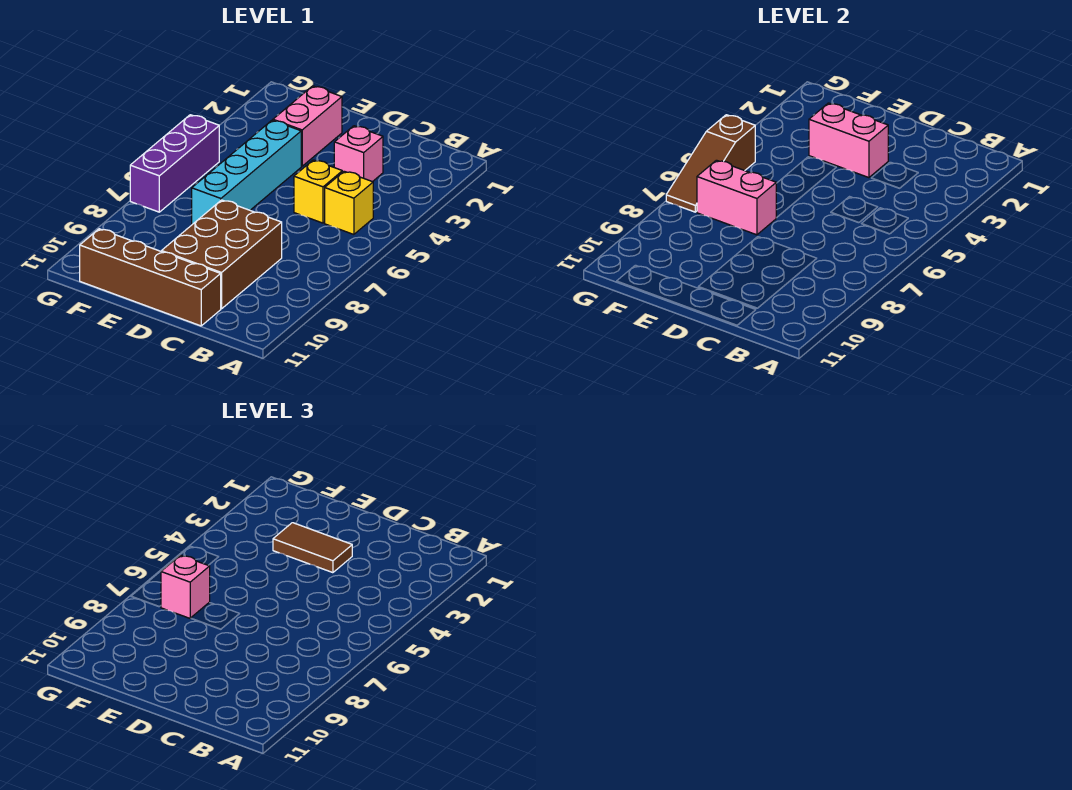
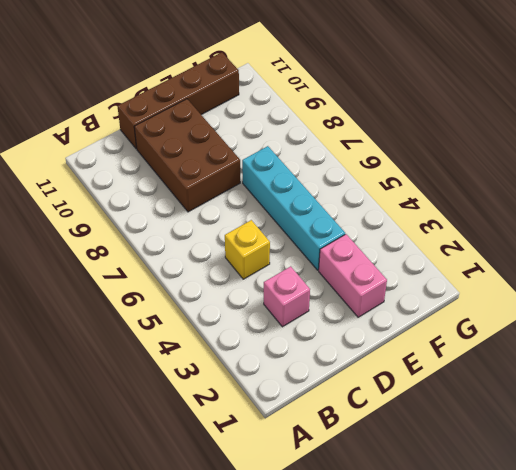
none -> yellow brick B5 level 1
none -> purple brick G5:G7 level 1
none -> pink brick D3:E3 level 2

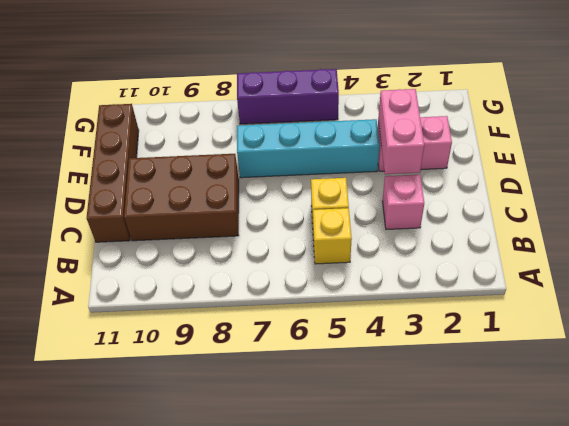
none -> pink brick E7:F7 level 2
none -> brown slope G5:G7 level 2 top 5
none -> brown tile D3:E3 level 3

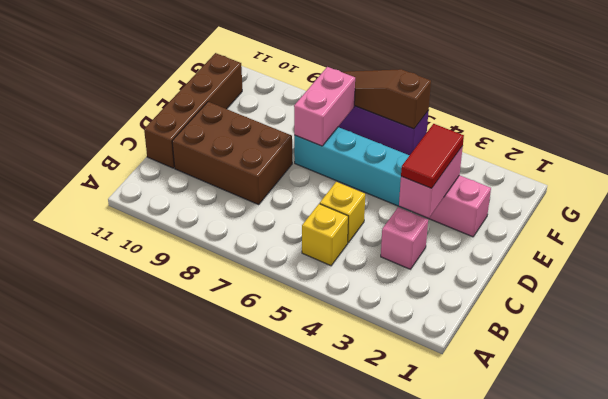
red tile D3:E3 level 3 -> brown tile D3:E3 level 3
none -> pink brick F7 level 3

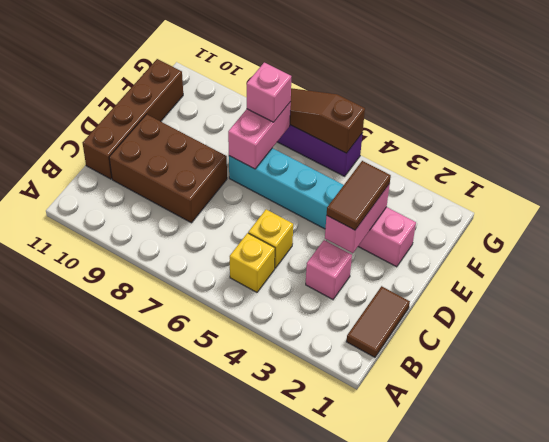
brown tile B1:C1 level 1 -> none

